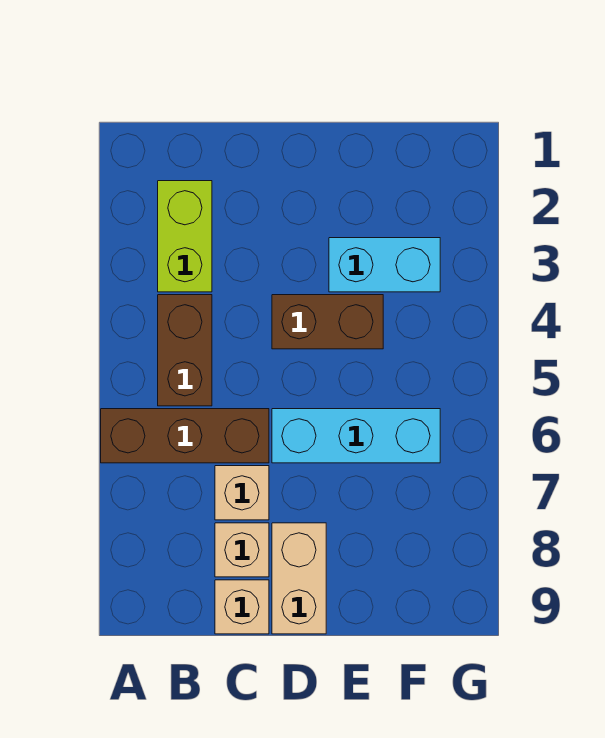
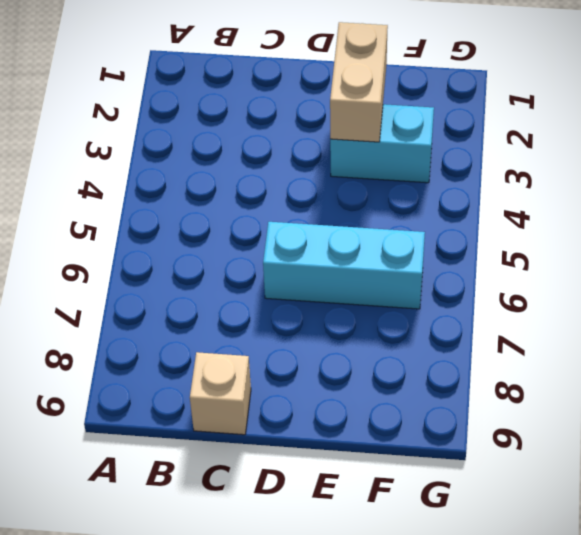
tan brick E2:E3 level 2 -> tan brick D8:D9 level 1
none -> brown brick A6:C6 level 1
none -> lime brick B2:B3 level 1

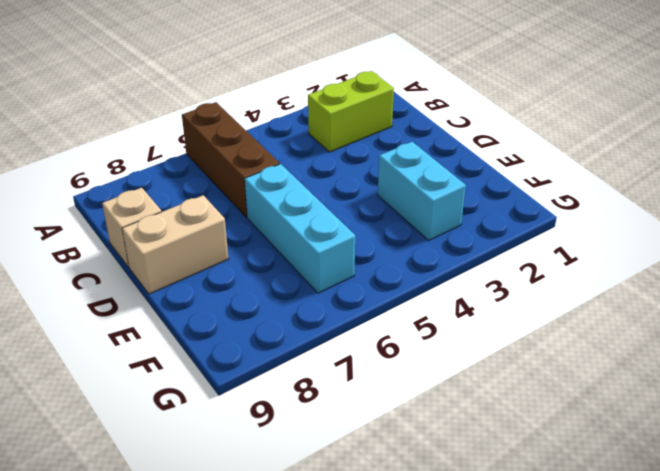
none -> brown brick B4:B5 level 1
none -> tan brick C7 level 1

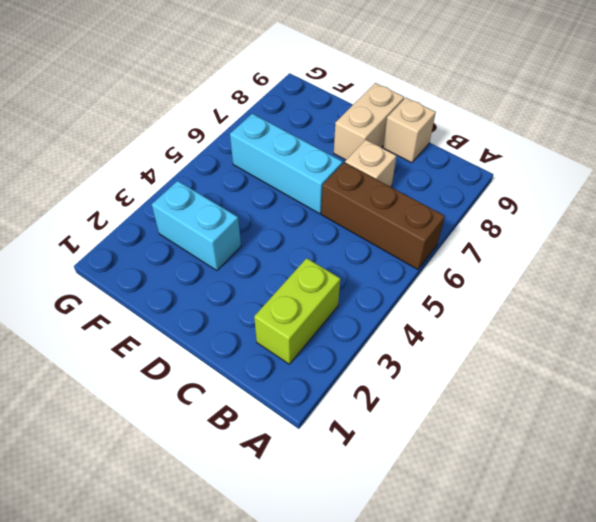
none -> brown brick B4:B5 level 1
none -> tan brick C8 level 1

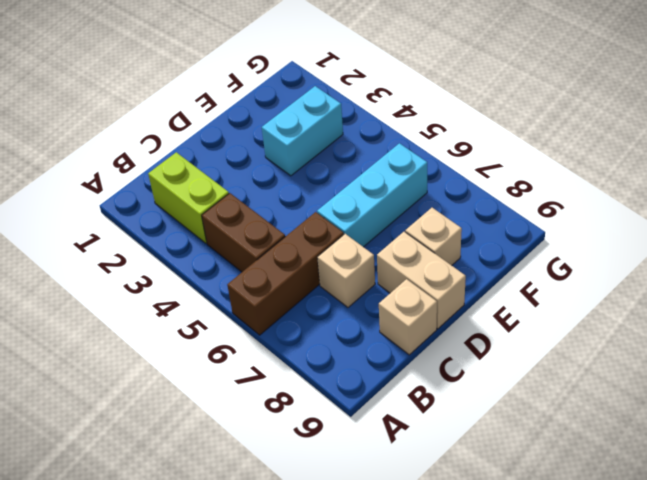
tan brick E8 level 1 -> tan brick C8 level 1
none -> brown brick D4:E4 level 1

